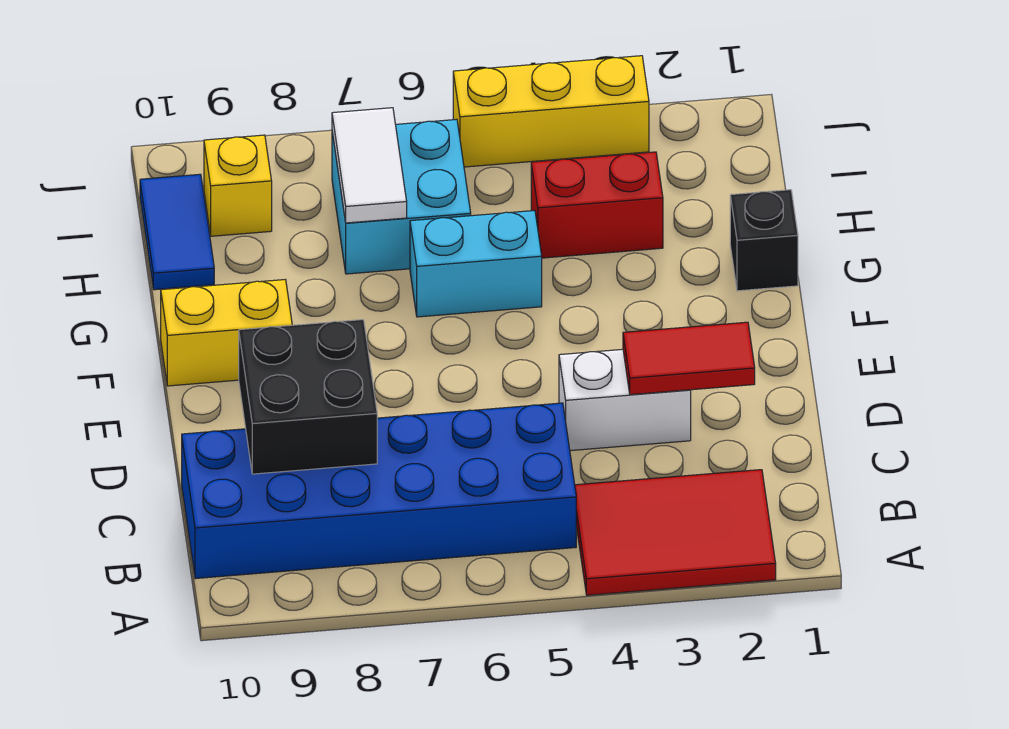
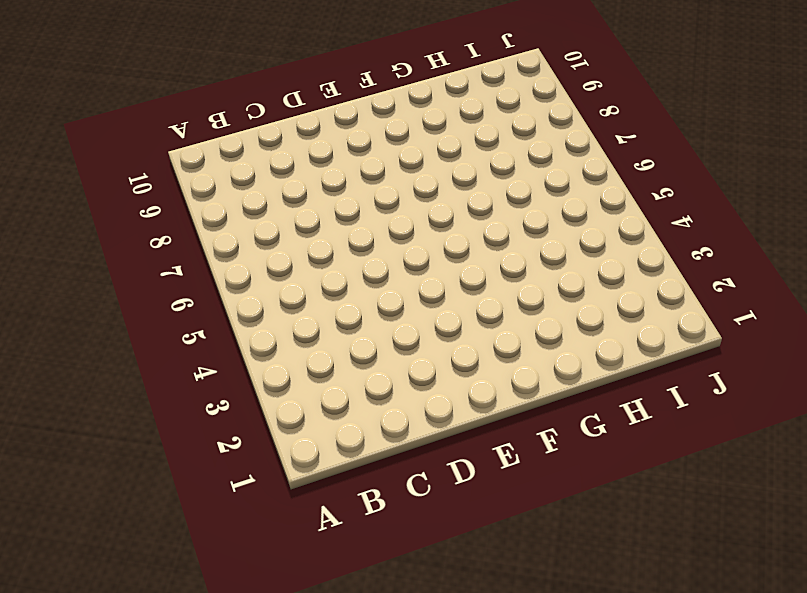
none -> red tile A2:B4 level 1
none -> blue brick B5:C10 level 1
none -> white brick D3:D4 level 1

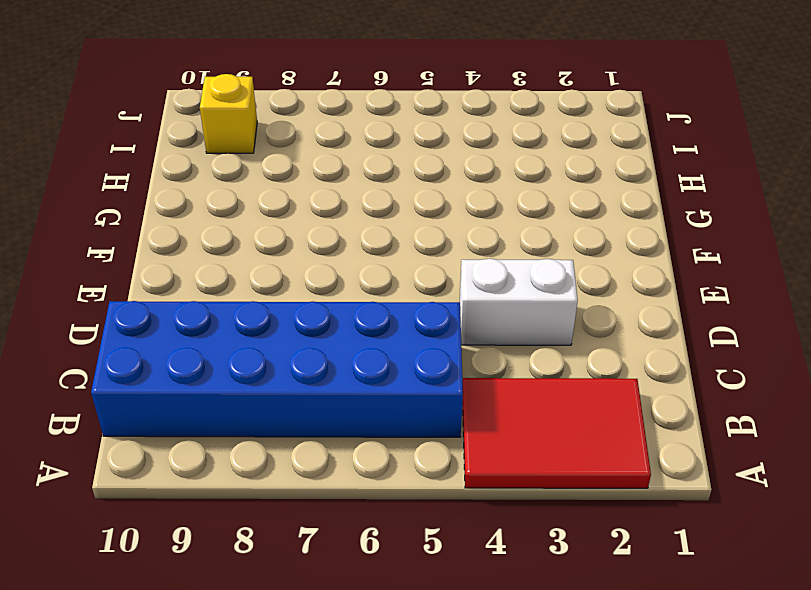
none -> yellow brick F9:F10 level 1
none -> black brick G1 level 1
none -> cyan brick G5:G6 level 1

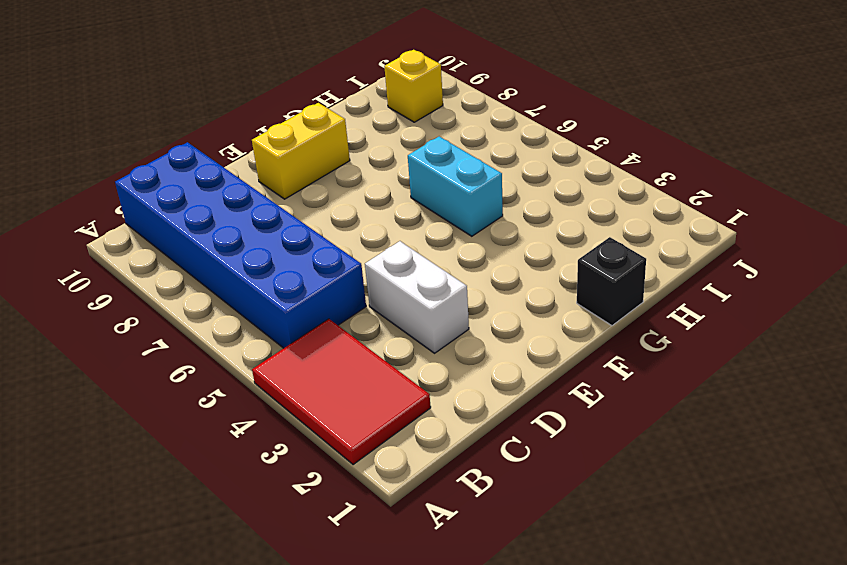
yellow brick E9:F9 level 1 -> yellow brick F9:F10 level 1
none -> red brick H3:H4 level 1
none -> cyan brick H6:I7 level 1
none -> blue tile H10:I10 level 1

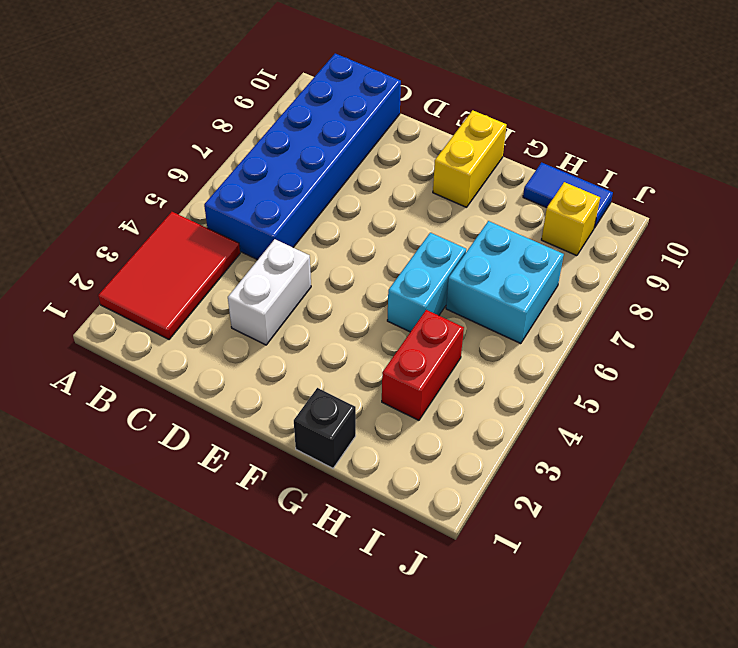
none -> yellow brick J3:J5 level 1
none -> black brick C8:D9 level 2
none -> red tile D2:D3 level 2

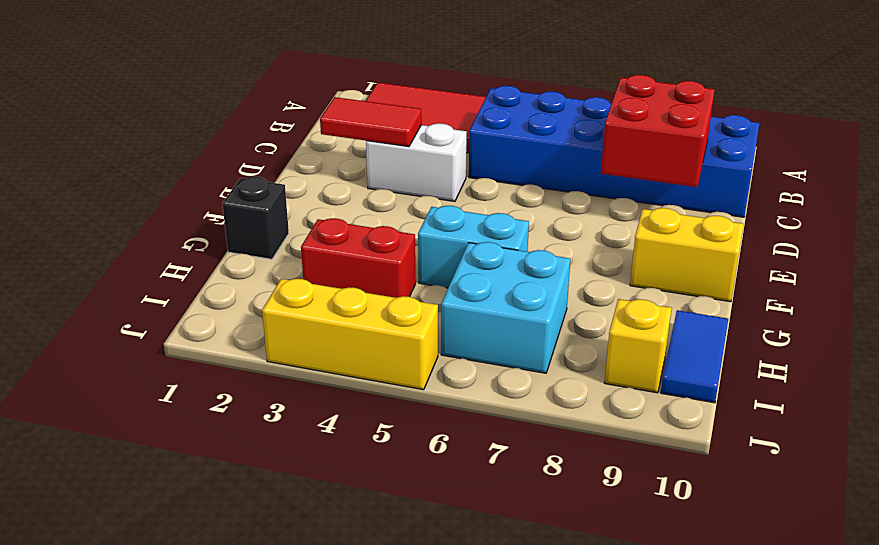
red brick C8:D9 level 2 -> black brick C8:D9 level 2
none -> white tile H7:I7 level 2

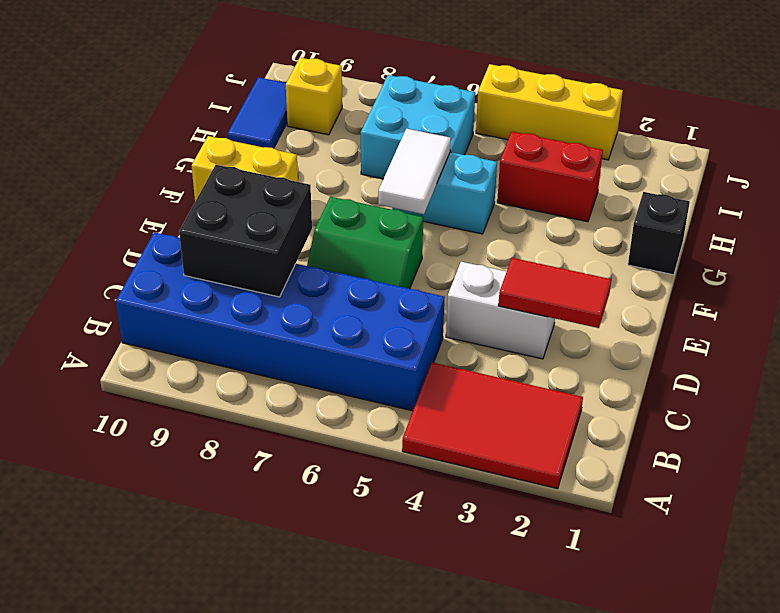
green slope D6:E7 level 1 top E -> none
white tile F6:G6 level 2 -> white tile H7:I7 level 2

